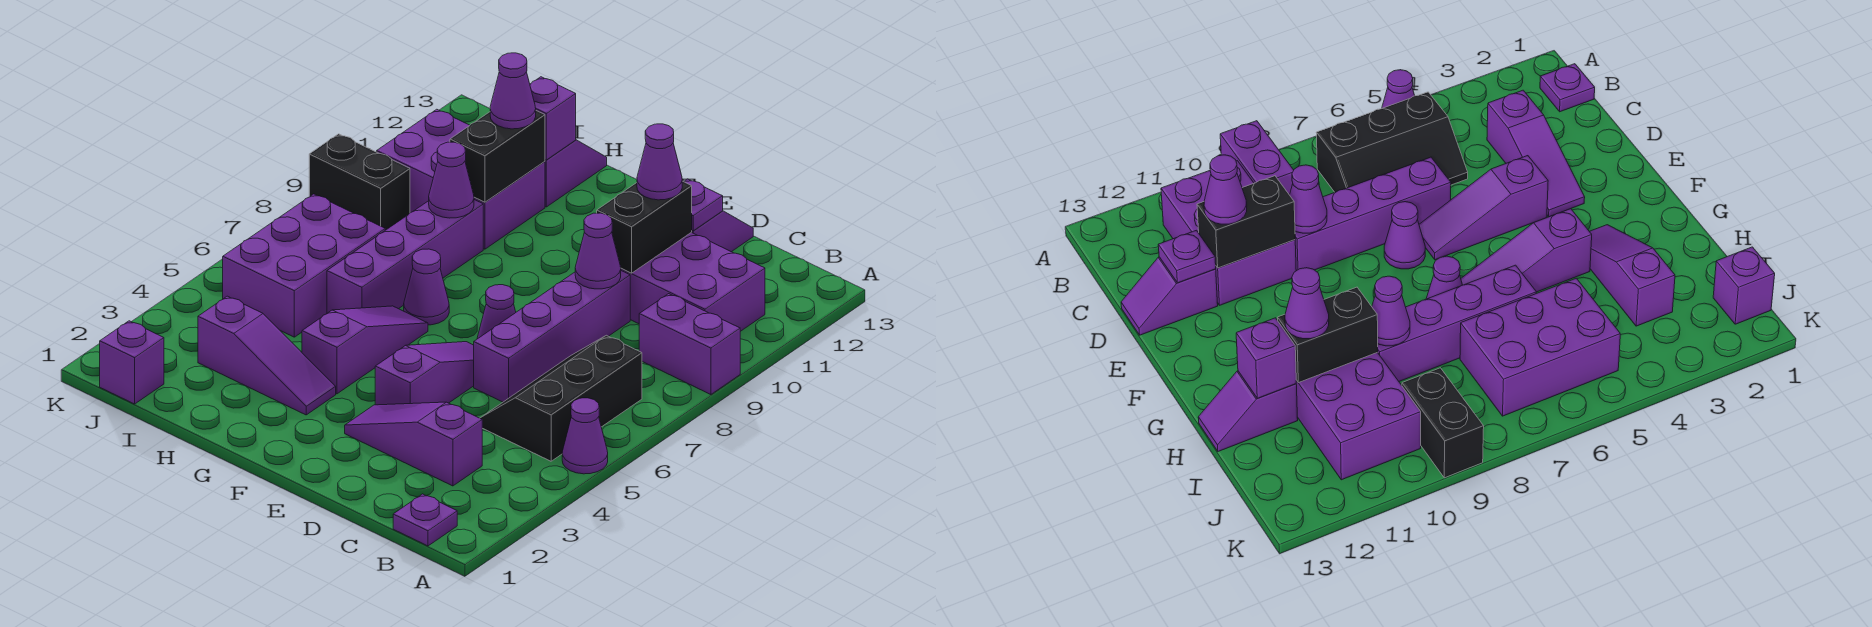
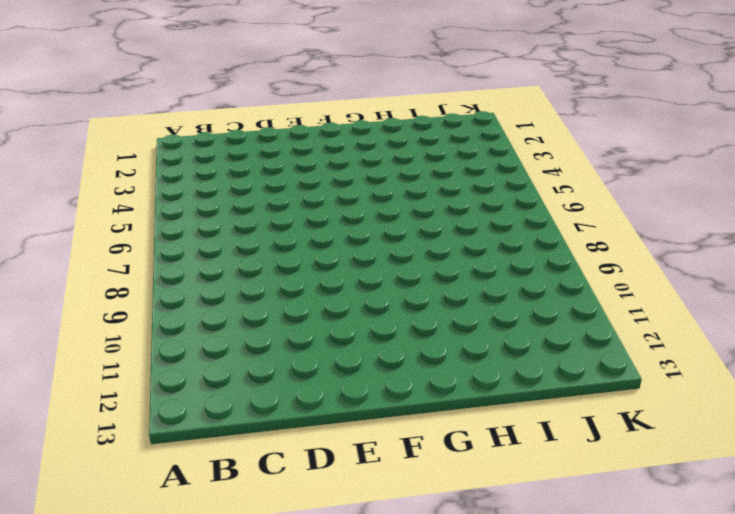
none -> purple cone A5 level 1
none -> purple brick A9:B9 level 1
none -> purple plate B1 level 1

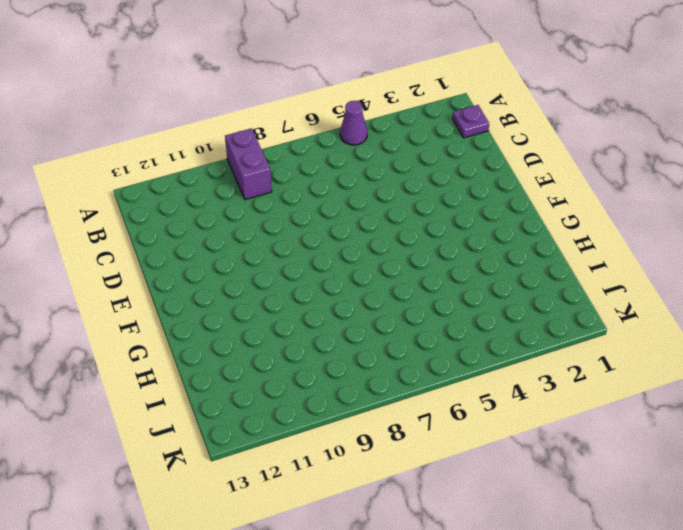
none -> black slope B5:C7 level 1 top B
none -> purple brick B10:D11 level 1
none -> purple slope C3:E3 level 1 top C

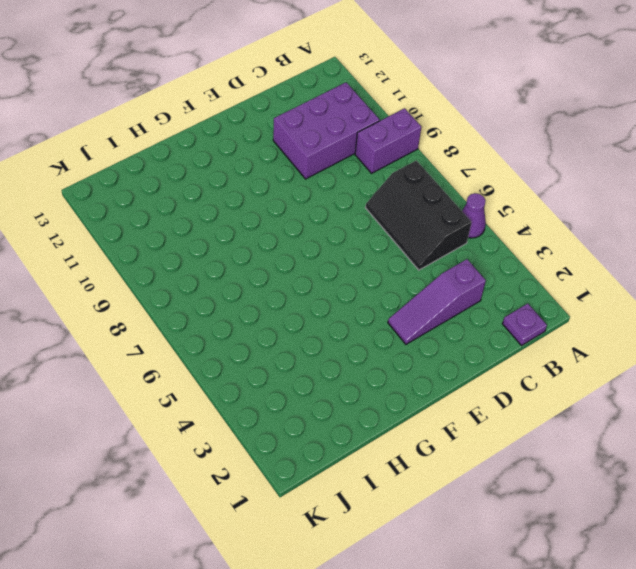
none -> purple brick D6:D9 level 1
none -> purple slope D12:D13 level 1 top 12
none -> purple slope E4:E6 level 1 top 4

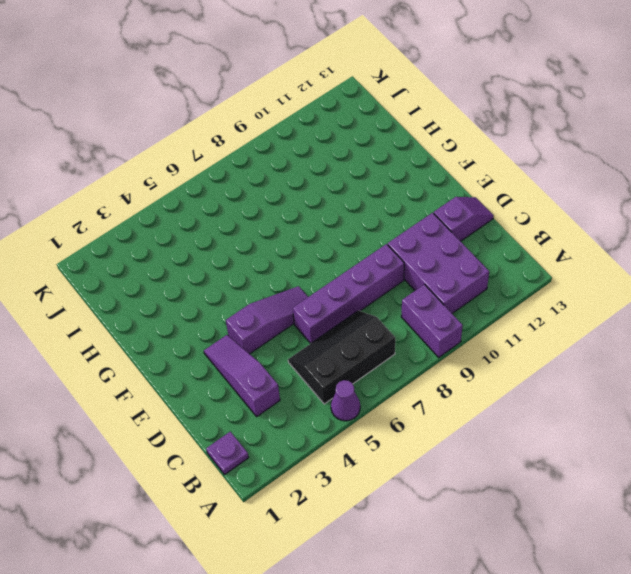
none -> purple cone E7 level 1
none -> purple slope G3:I3 level 1 top I
none -> purple slope G4:G6 level 1 top 4

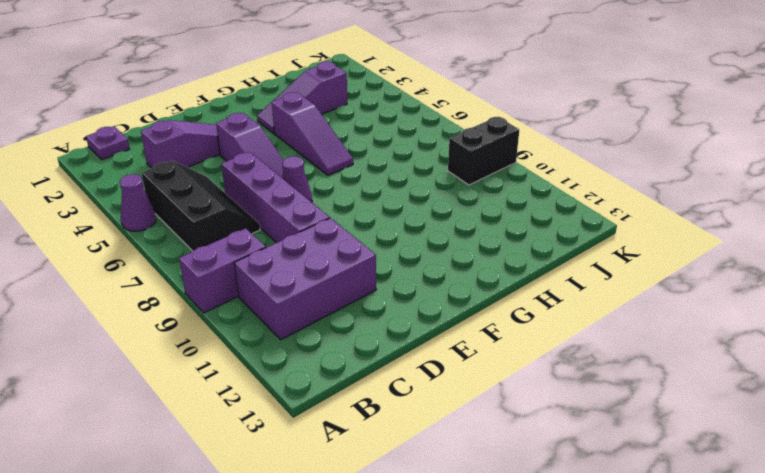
none -> purple slope D12:D13 level 1 top 12
none -> purple cone G7 level 1
none -> purple brick H6:H9 level 1

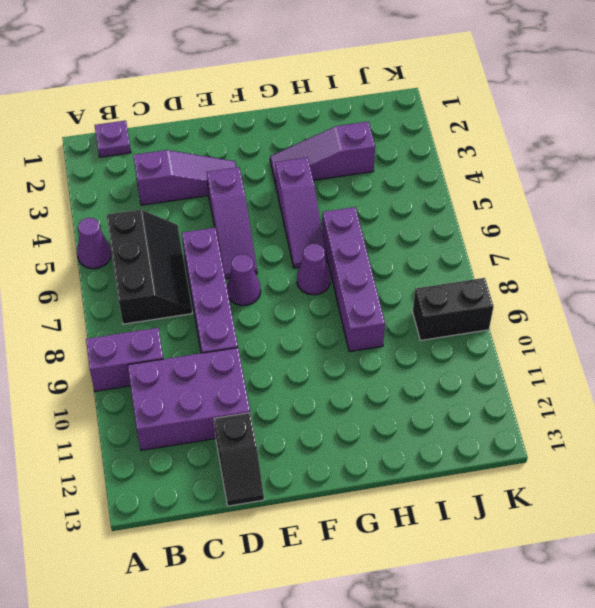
black slope D12:D13 level 1 top 12 -> purple slope D12:D13 level 1 top 12
none -> purple brick H10:J11 level 1
none -> purple slope H12:H13 level 1 top 12
none -> purple brick I5:J7 level 1

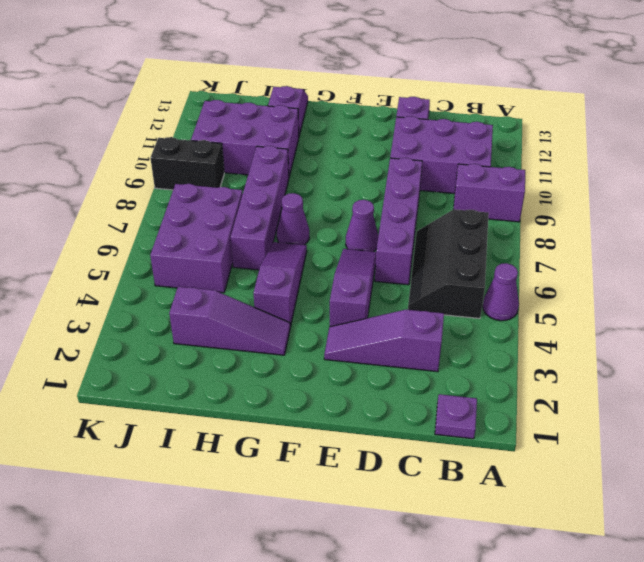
none -> purple brick J1 level 1
none -> purple cone D9 level 2
none -> black brick D10:D11 level 2

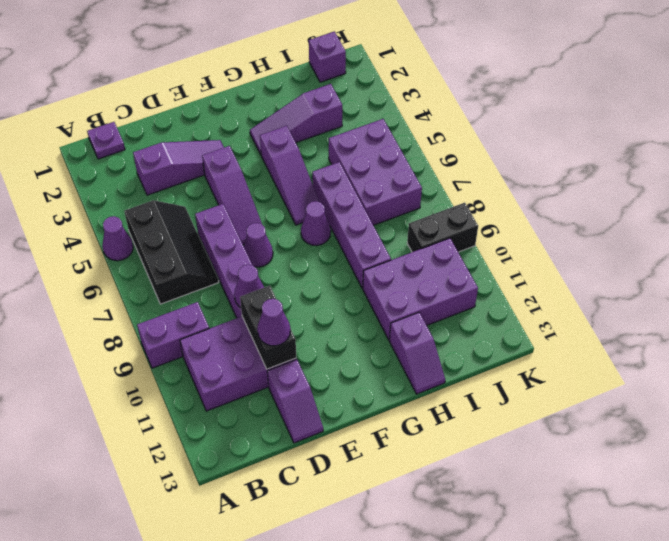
none -> purple plate D12 level 2
none -> purple cone H9 level 2
none -> black brick H10:H11 level 2

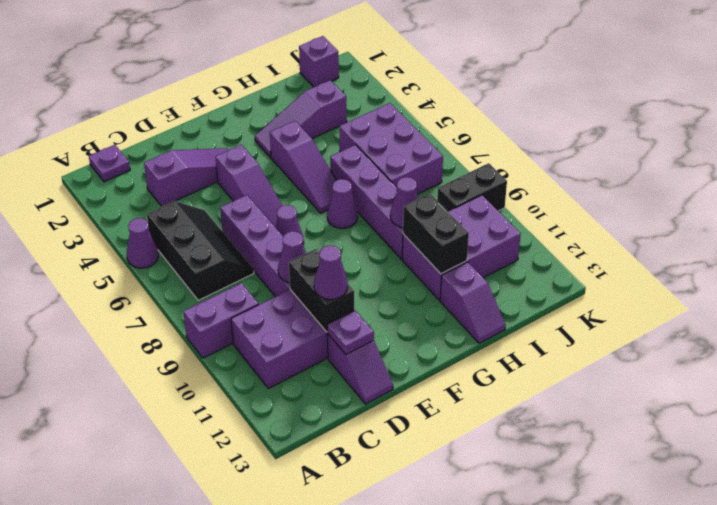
none -> purple brick H12 level 2
none -> purple cone H11 level 3

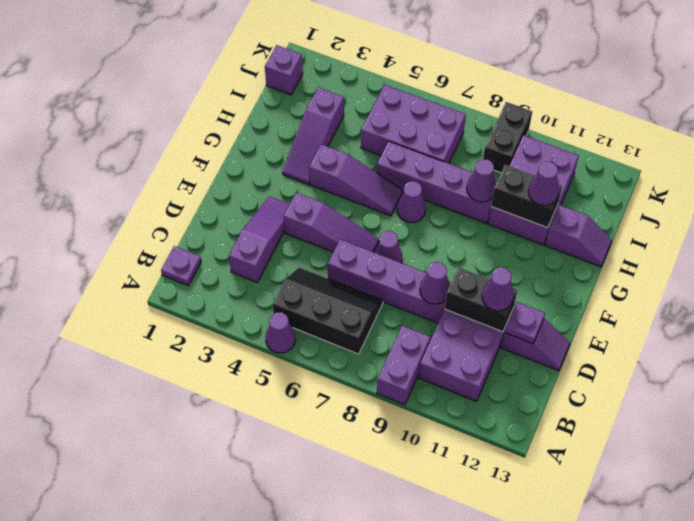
none -> purple brick H12 level 2

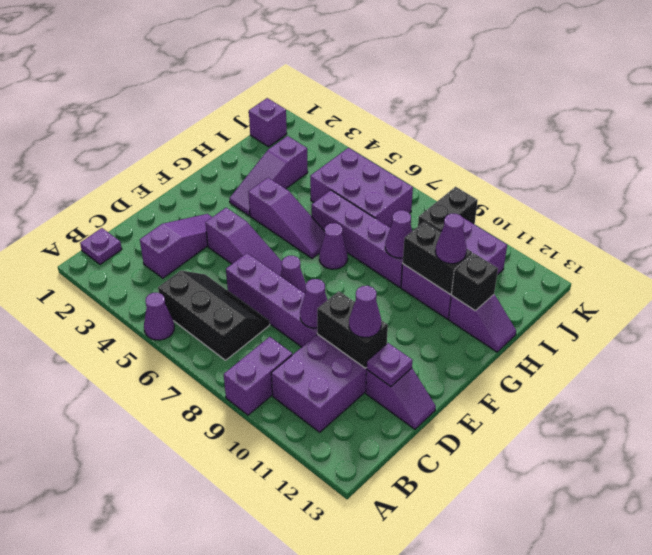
black brick H12 level 2 -> purple brick H12 level 2

